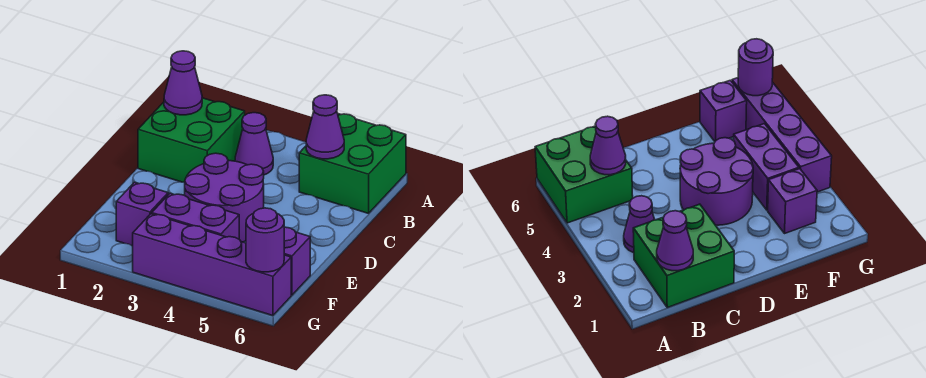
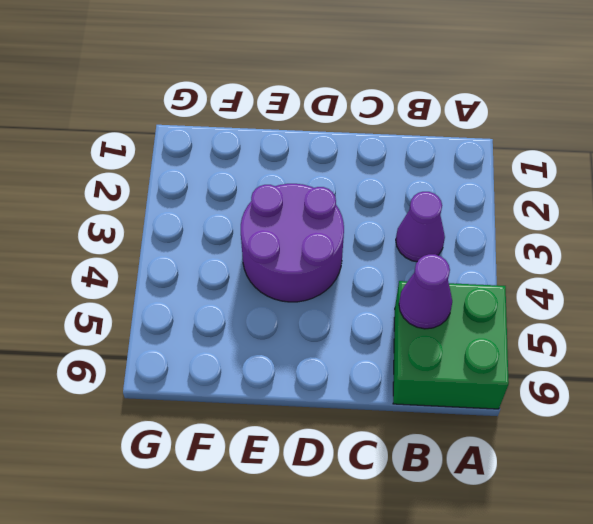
none -> green brick B1:C2 level 1
none -> purple brick F2 level 1

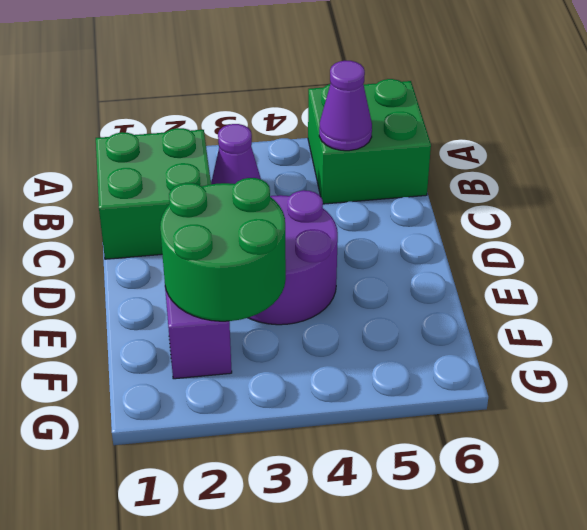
green round brick E2:F3 level 2 -> none
none -> purple brick F3:F4 level 1
none -> purple brick F6 level 1

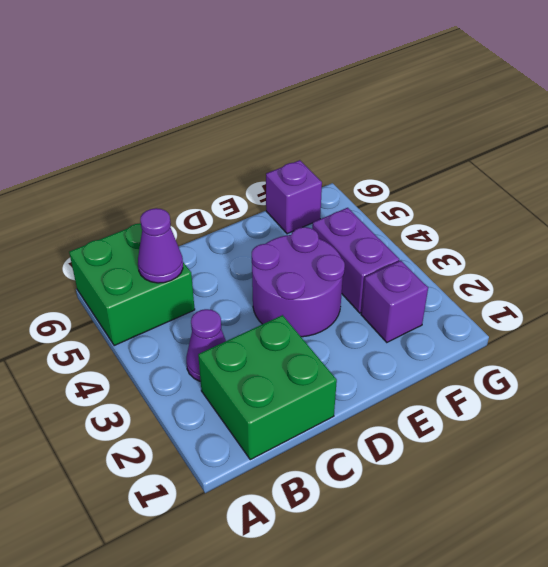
none -> purple brick G3:G6 level 1
none -> purple cone B1 level 2

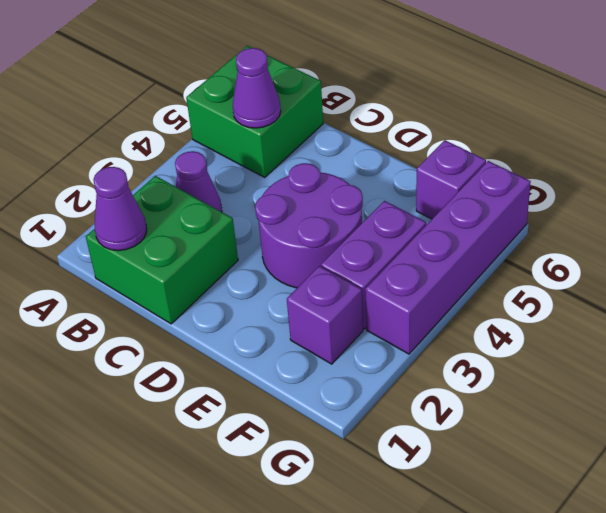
none -> purple round brick G6 level 2

